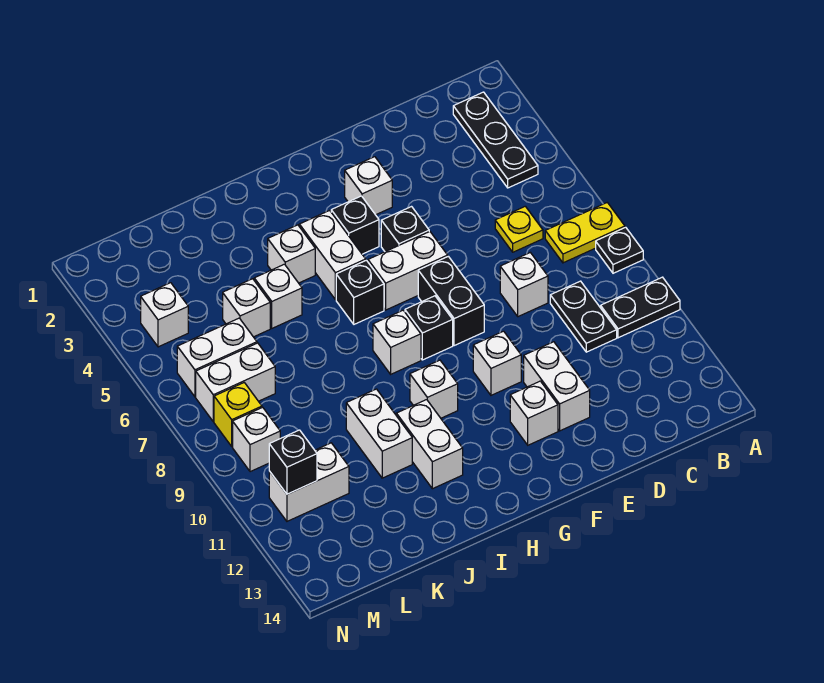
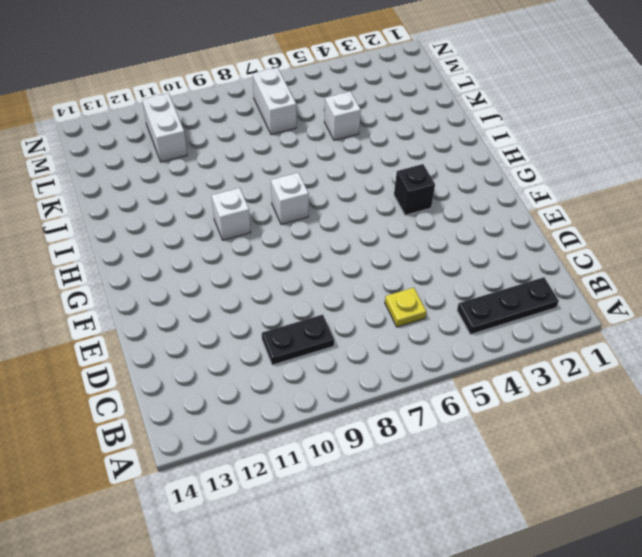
none -> yellow plate A7:B7 level 1
none -> black plate A8 level 1
none -> black plate A10:B10 level 1
none -> white brick D8 level 1

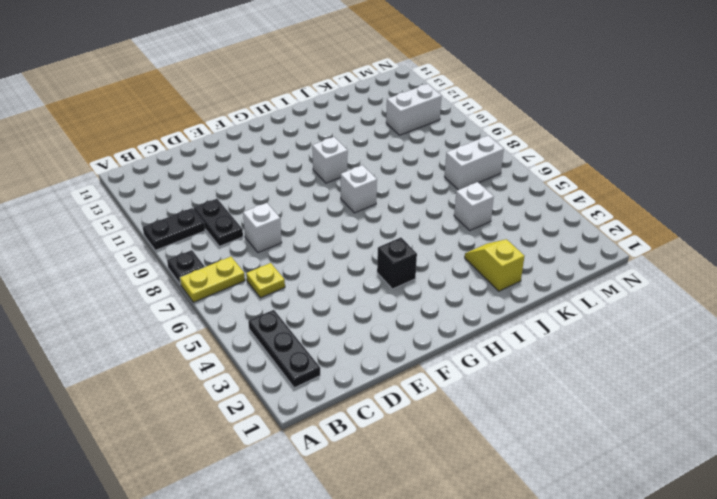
yellow slope J2:J3 level 1 top 2 -> none
none -> white brick E11:E12 level 1
none -> white brick F3 level 1
none -> black brick F5 level 1
none -> white brick F6:G6 level 1

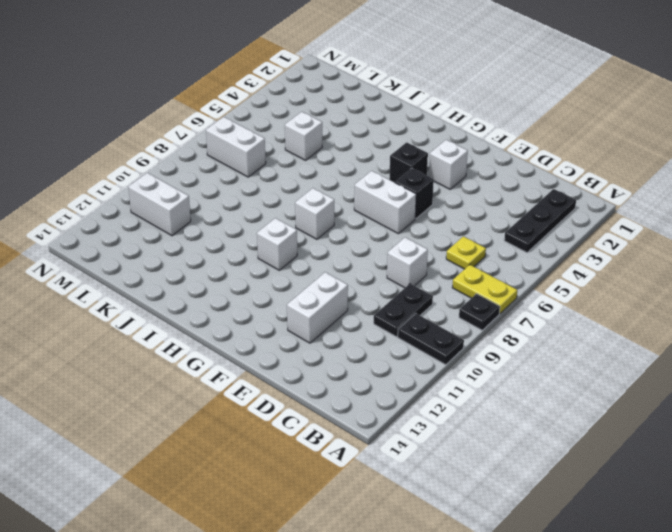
none -> black brick F7:F8 level 1
none -> white brick F10 level 1
none -> white brick F12 level 1
none -> black brick G8 level 1

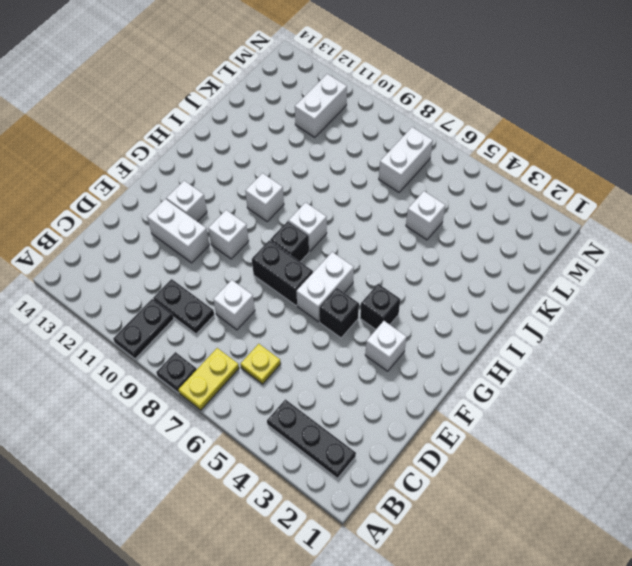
none -> white brick H4:H5 level 1
none -> black brick H6 level 1
none -> white brick I4 level 1
none -> white brick I11:I12 level 1

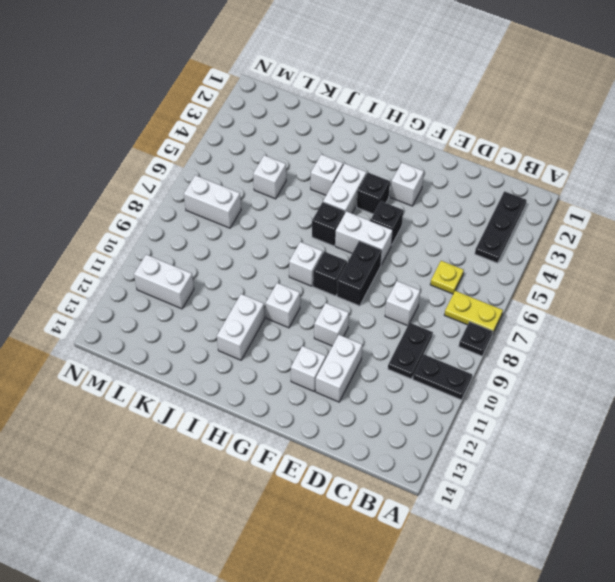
none -> white brick J5 level 1
none -> white brick J10:J11 level 1
none -> white brick L6:M6 level 1
none -> white brick M4 level 1

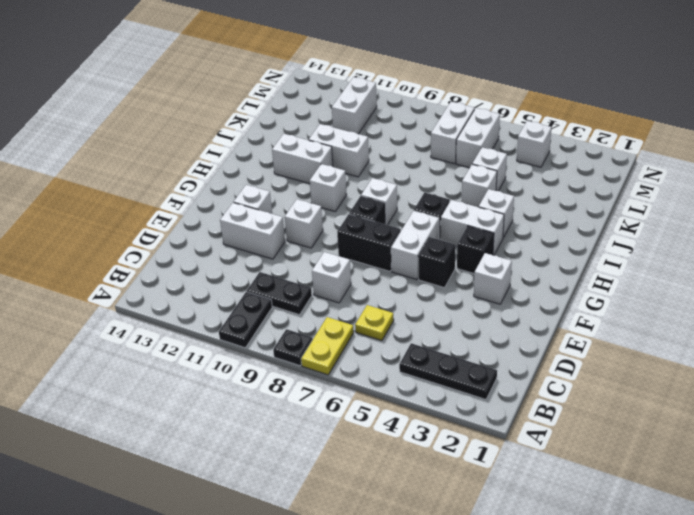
none -> yellow brick M8 level 1
none -> white brick M9 level 1
none -> black brick M11 level 2

